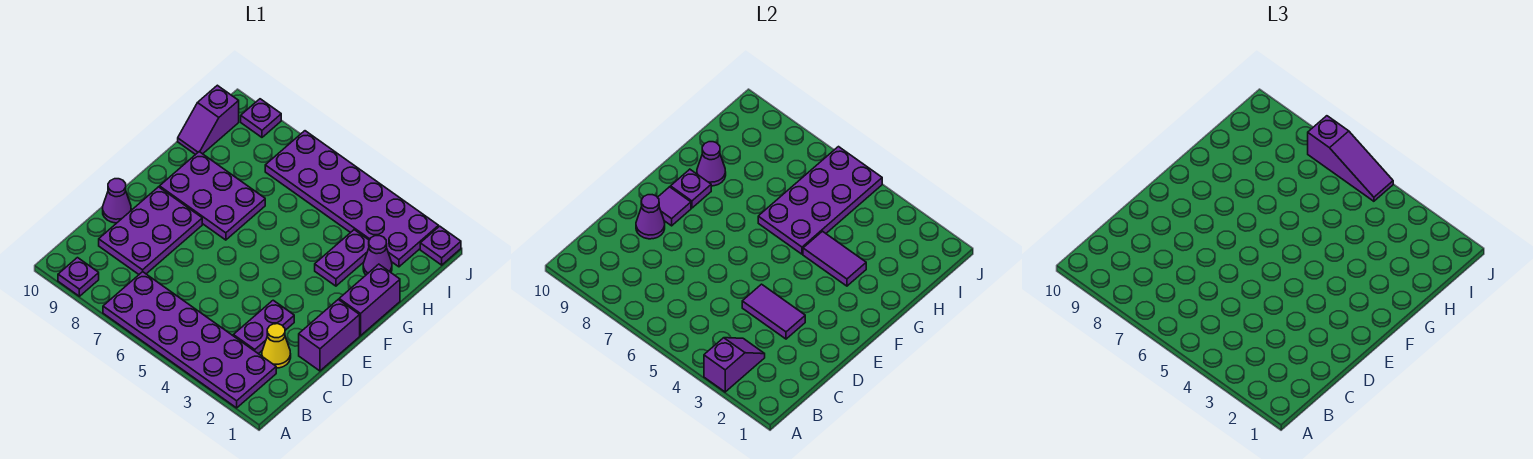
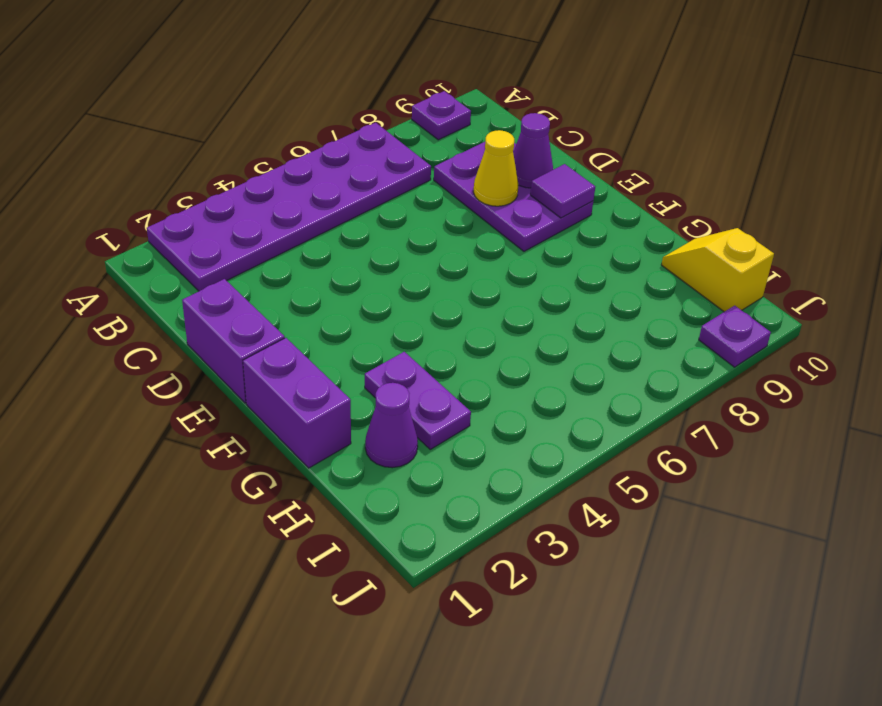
yellow cone D8 level 2 -> yellow cone C2 level 1
yellow slope H10:I10 level 1 top I -> purple slope H10:I10 level 1 top I
none -> purple plate C3:D3 level 1
none -> purple cone D10 level 1
none -> purple plate F7:G9 level 1

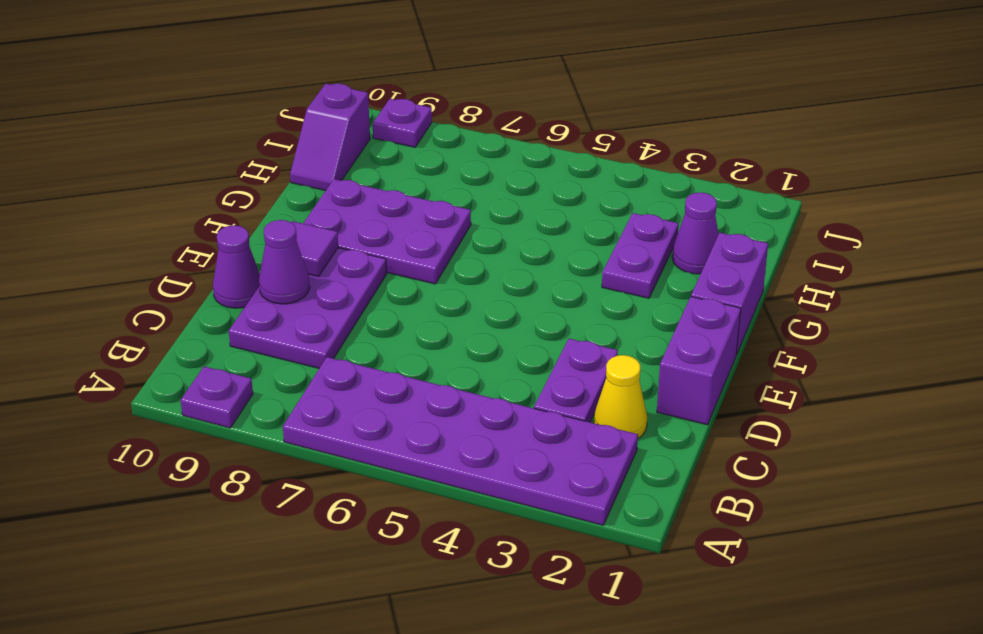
none -> purple plate I2:J7 level 1
none -> purple plate J1 level 1
none -> purple slope A3:B3 level 2 top A

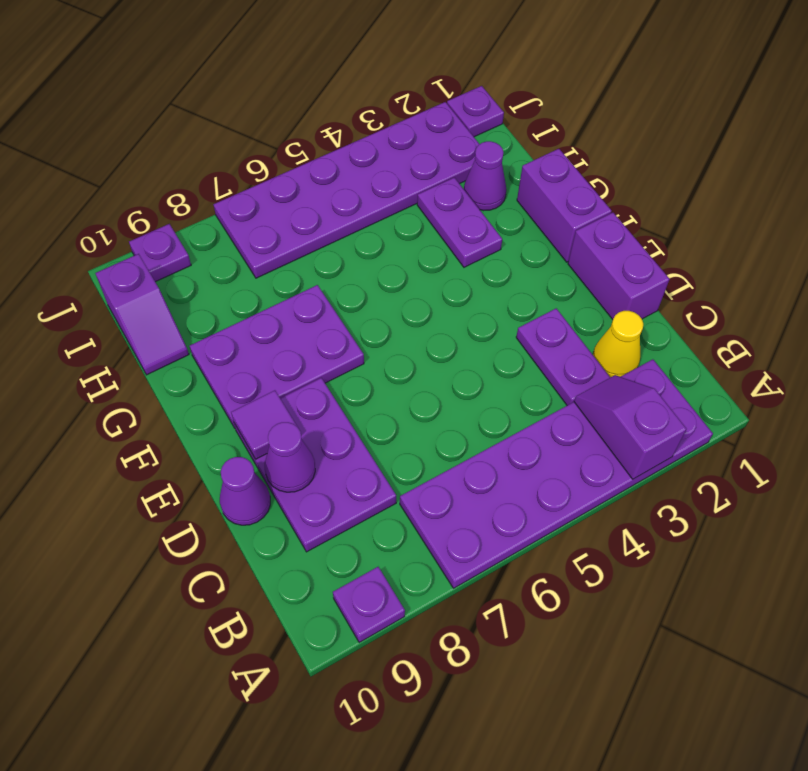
none -> purple tile D3:D4 level 2
none -> purple plate F9 level 2
none -> purple tile G3:G4 level 2

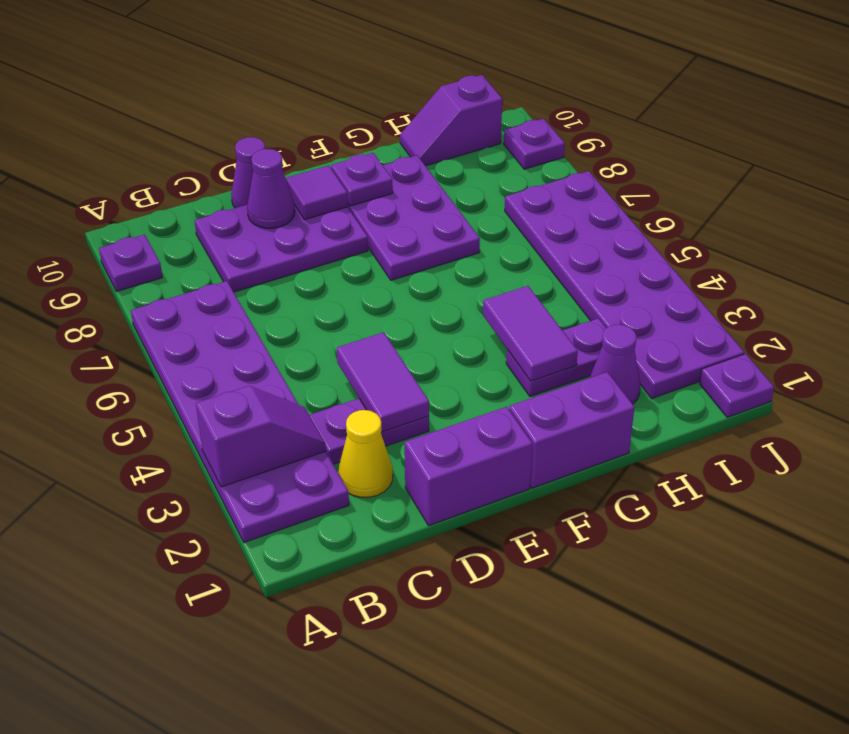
none -> purple plate G5:J6 level 2
none -> purple cone G9 level 2
none -> purple slope J5:J7 level 3 top 7

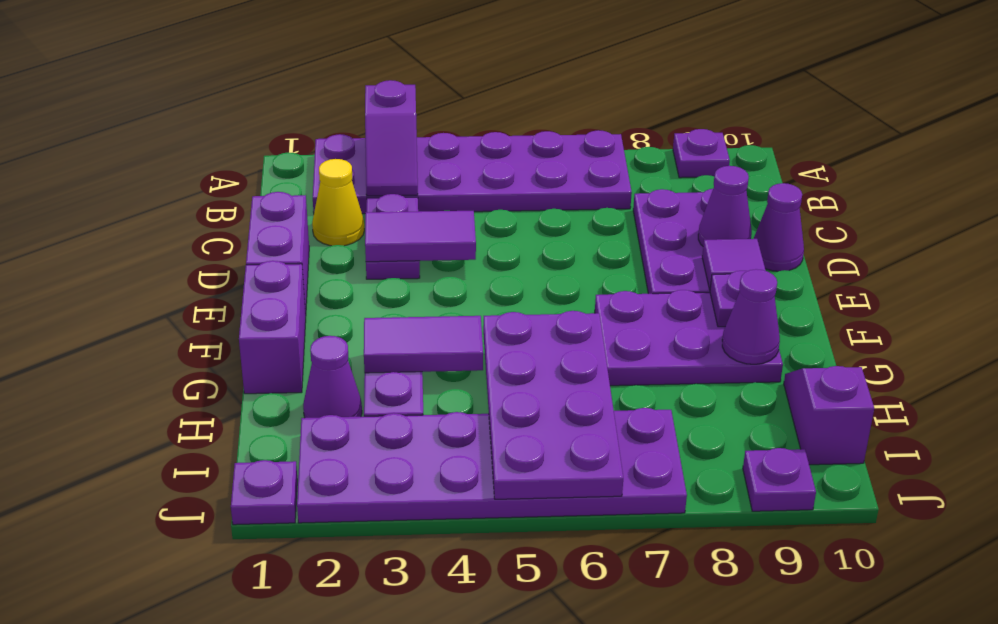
none -> purple slope J5:J7 level 3 top 7

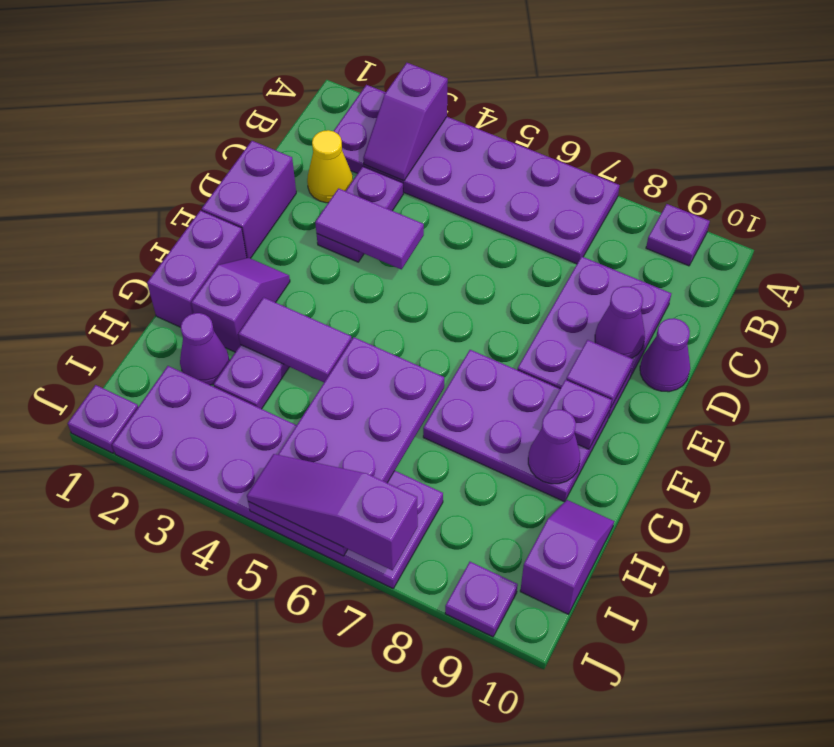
purple slope F2:G2 level 1 top G -> none

